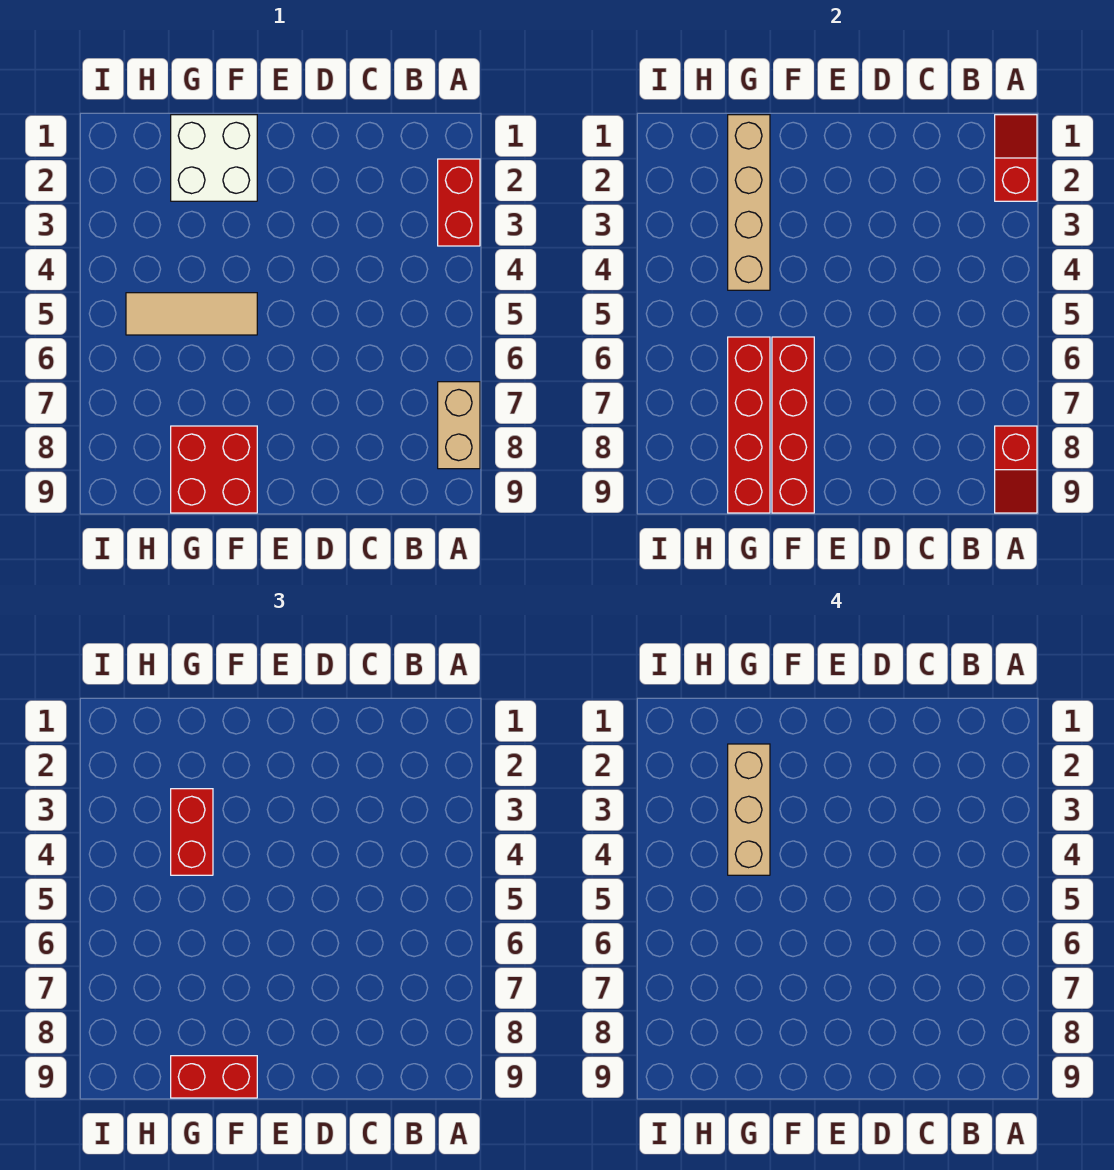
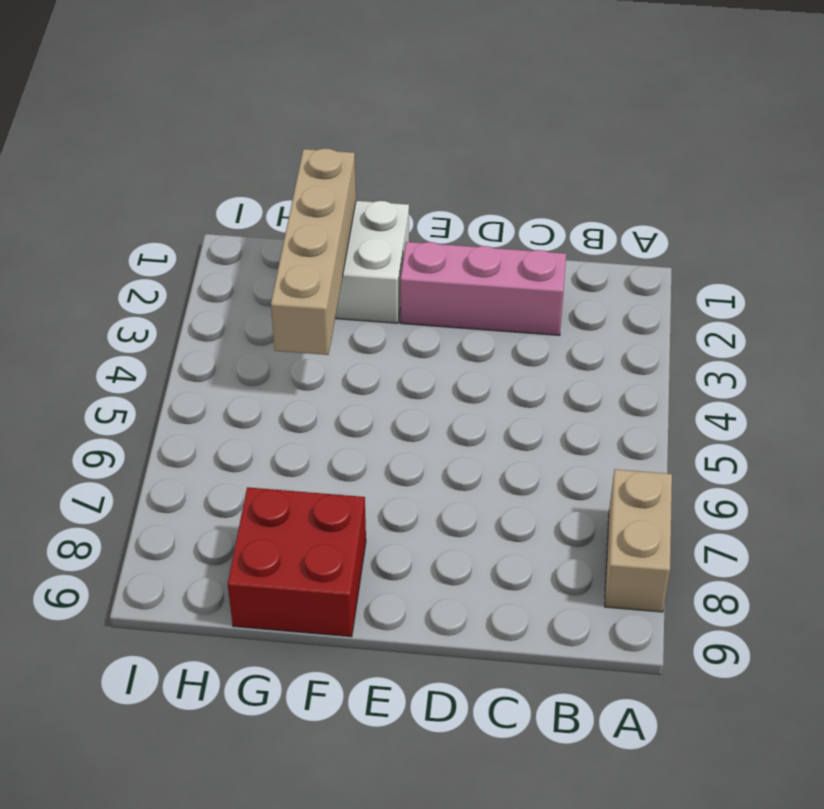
pink brick C2:E2 level 1 -> none
none -> red brick A2:A3 level 1
none -> tan tile F5:H5 level 1
none -> red slope A1:A2 level 2 top 2

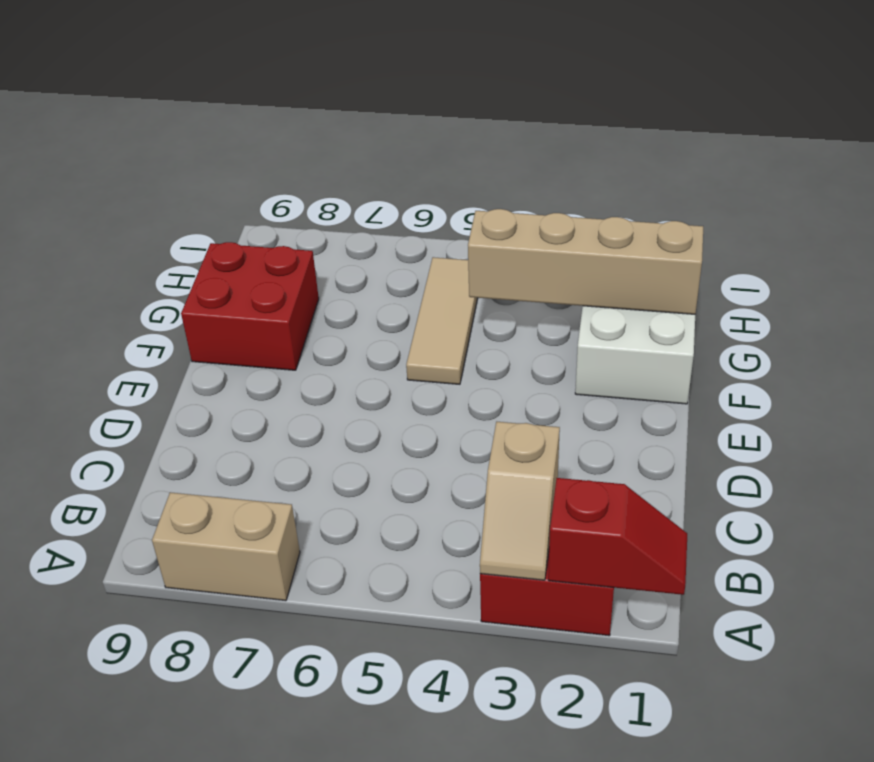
tan slope A3:B3 level 2 top B -> none
none -> red slope A8:A9 level 2 top 8
none -> red brick F6:F9 level 2
none -> red brick G6:G9 level 2

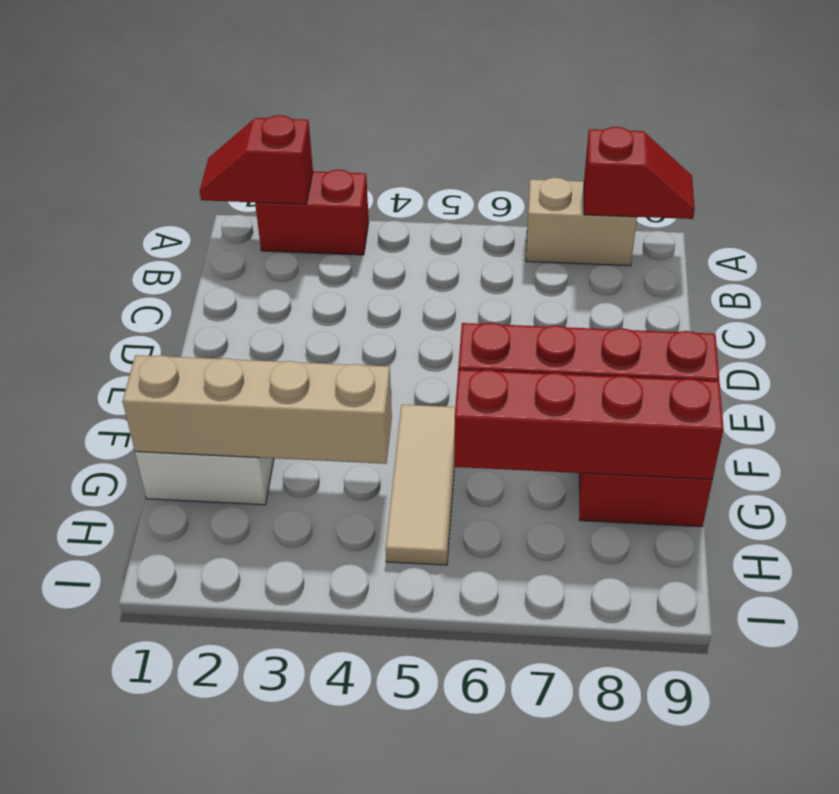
none -> red brick F9:G9 level 3
none -> red brick G3:G4 level 3
none -> tan brick G2:G4 level 4

